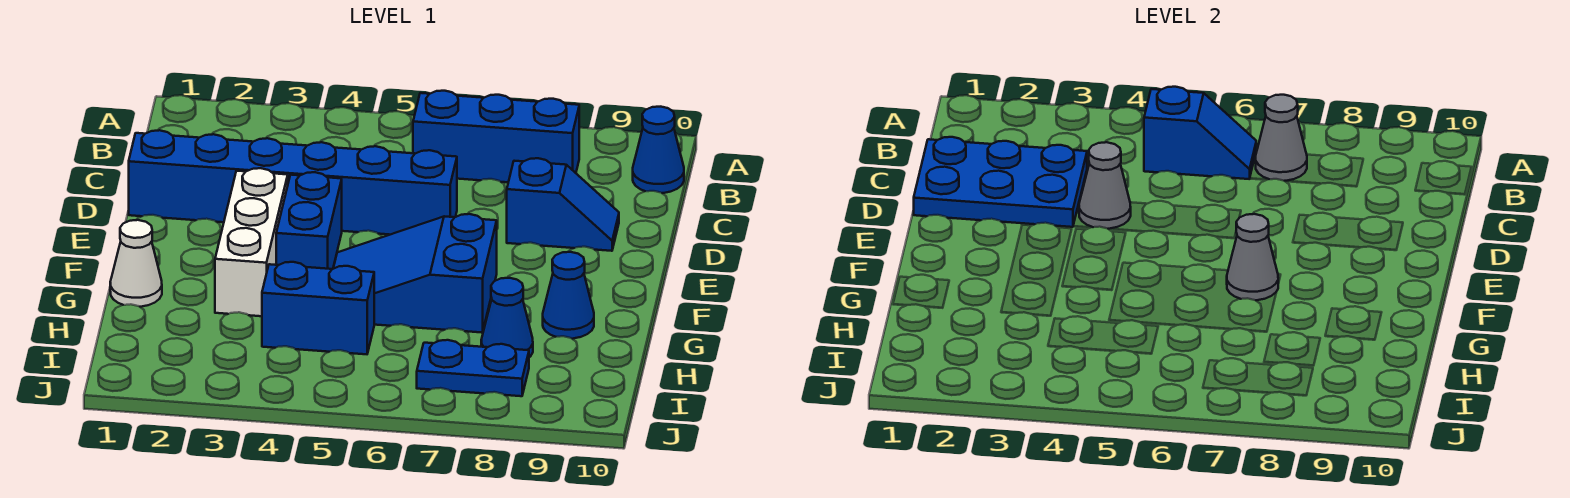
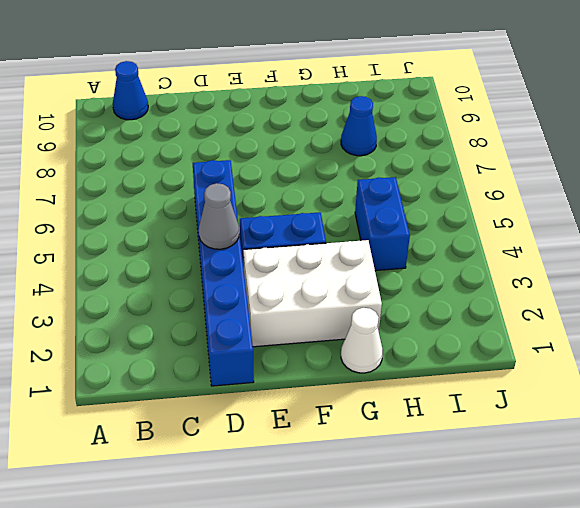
white brick E2:G3 level 1 -> white brick E3:G3 level 1
none -> blue brick B6:B8 level 1
none -> blue slope D8:D9 level 1 top 8
none -> blue slope F5:G7 level 1 top 7

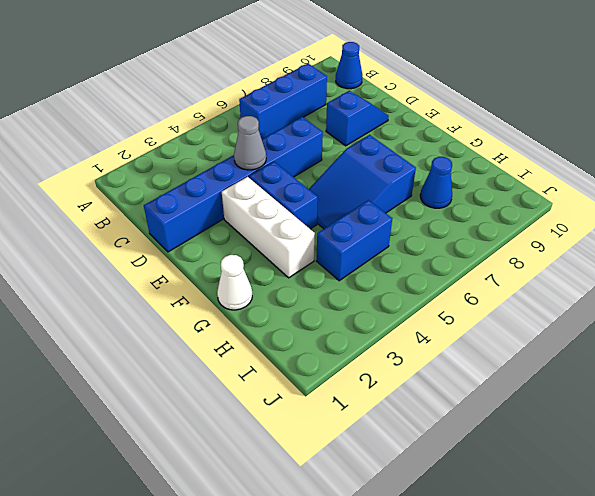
none -> blue cone G9 level 1
none -> blue plate I7:I8 level 1
none -> blue slope B5:B6 level 2 top 5

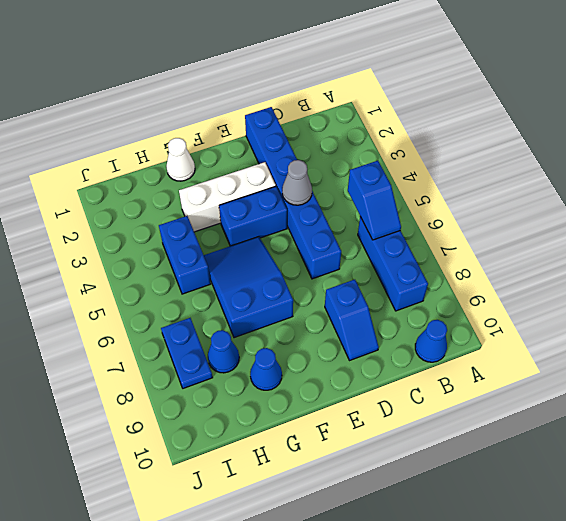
none -> grey cone B7 level 2
none -> blue plate C1:D3 level 2
none -> grey cone F7 level 2

